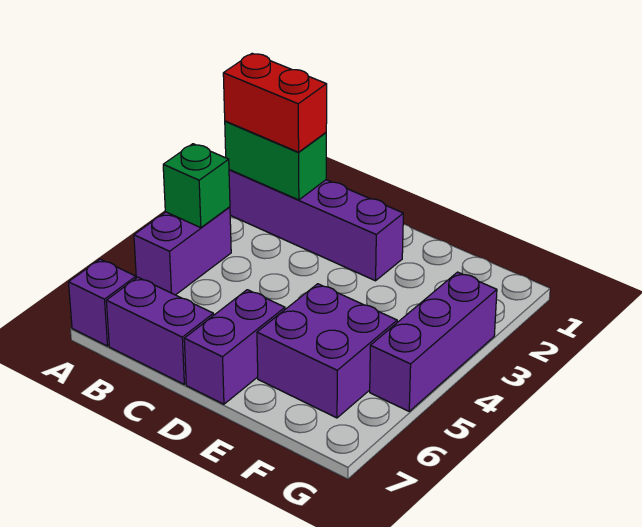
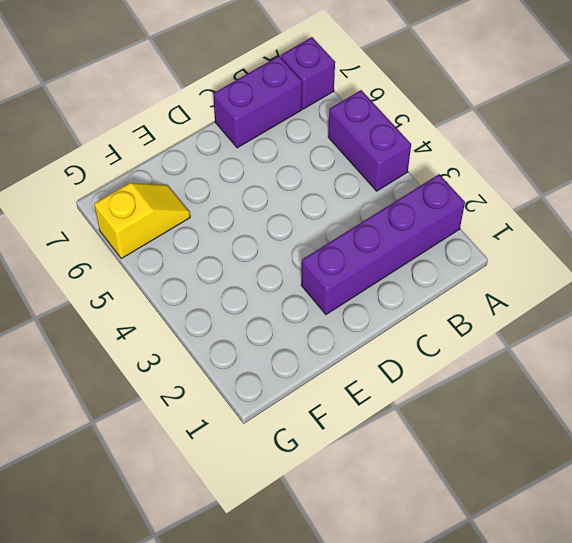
yellow slope F6:G6 level 1 top G -> purple brick E5:F6 level 1
none -> purple brick D6:D7 level 1
none -> purple brick G3:G5 level 1

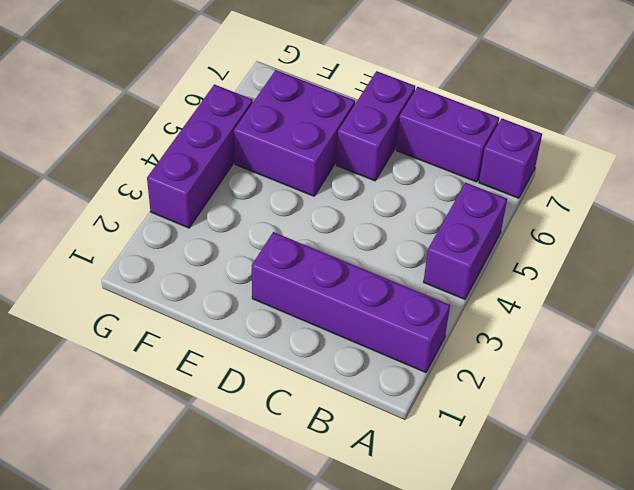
none -> green brick A2:B2 level 2
none -> green brick A4 level 2

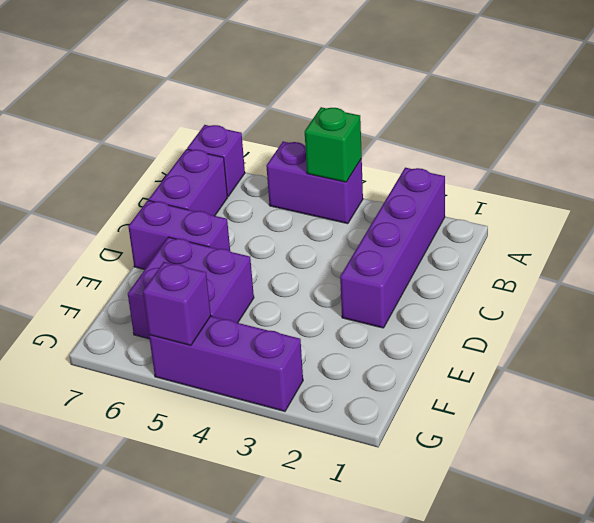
purple brick G5 level 2 -> none
none -> green brick A2:B2 level 2
none -> red brick A2:B2 level 3

